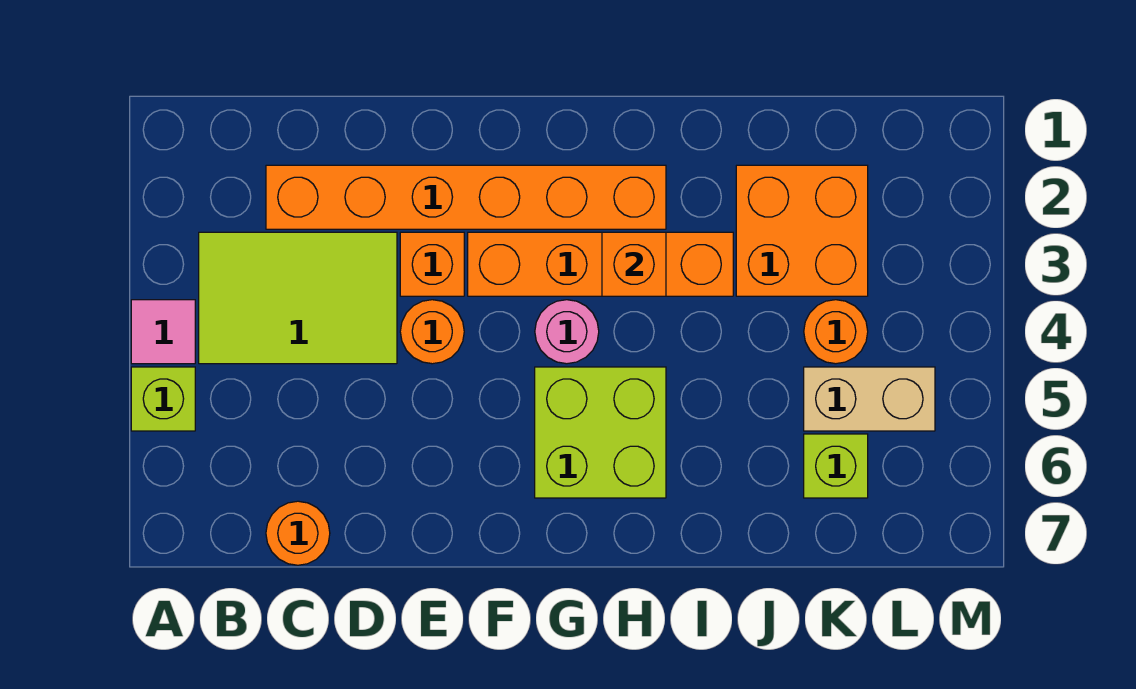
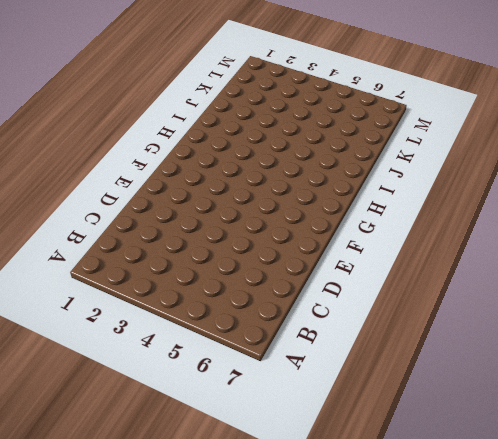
none -> pink tile A4 level 1
none -> lime brick A5 level 1
none -> lime tile B3:D4 level 1

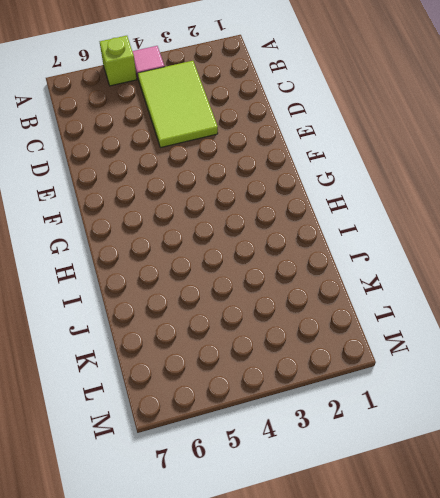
none -> orange brick C2:H2 level 1
none -> orange round brick C7 level 1
none -> orange brick E3 level 1

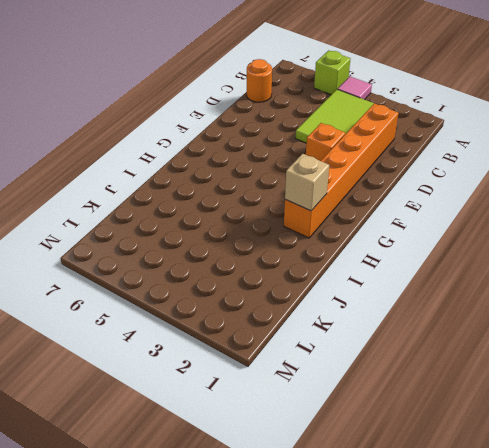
tan brick H2 level 2 -> none
none -> orange round brick E4 level 1
none -> orange brick F3:I3 level 1
none -> pink round brick G4 level 1

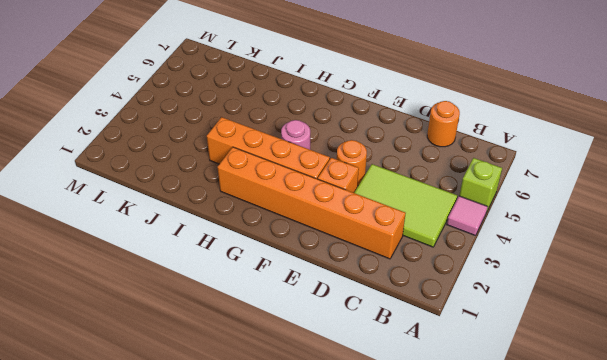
none -> lime brick G5:H6 level 1
none -> orange brick J2:K3 level 1
none -> orange round brick K4 level 1

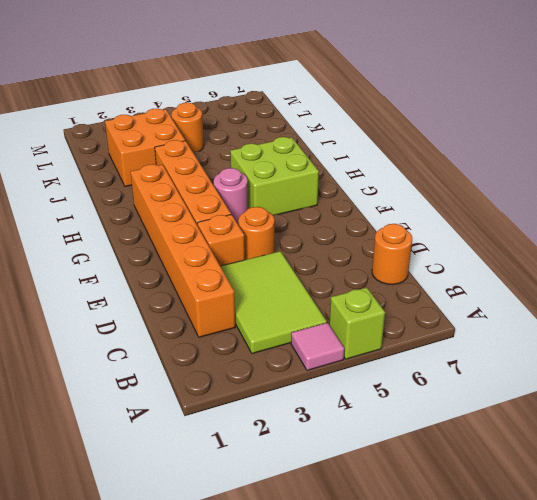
none -> tan brick K5:L5 level 1
none -> lime brick K6 level 1
none -> orange brick H3 level 2

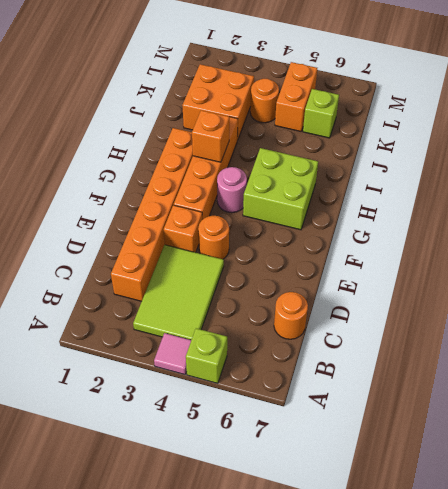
orange brick K5:L5 level 1 -> tan brick K5:L5 level 1

